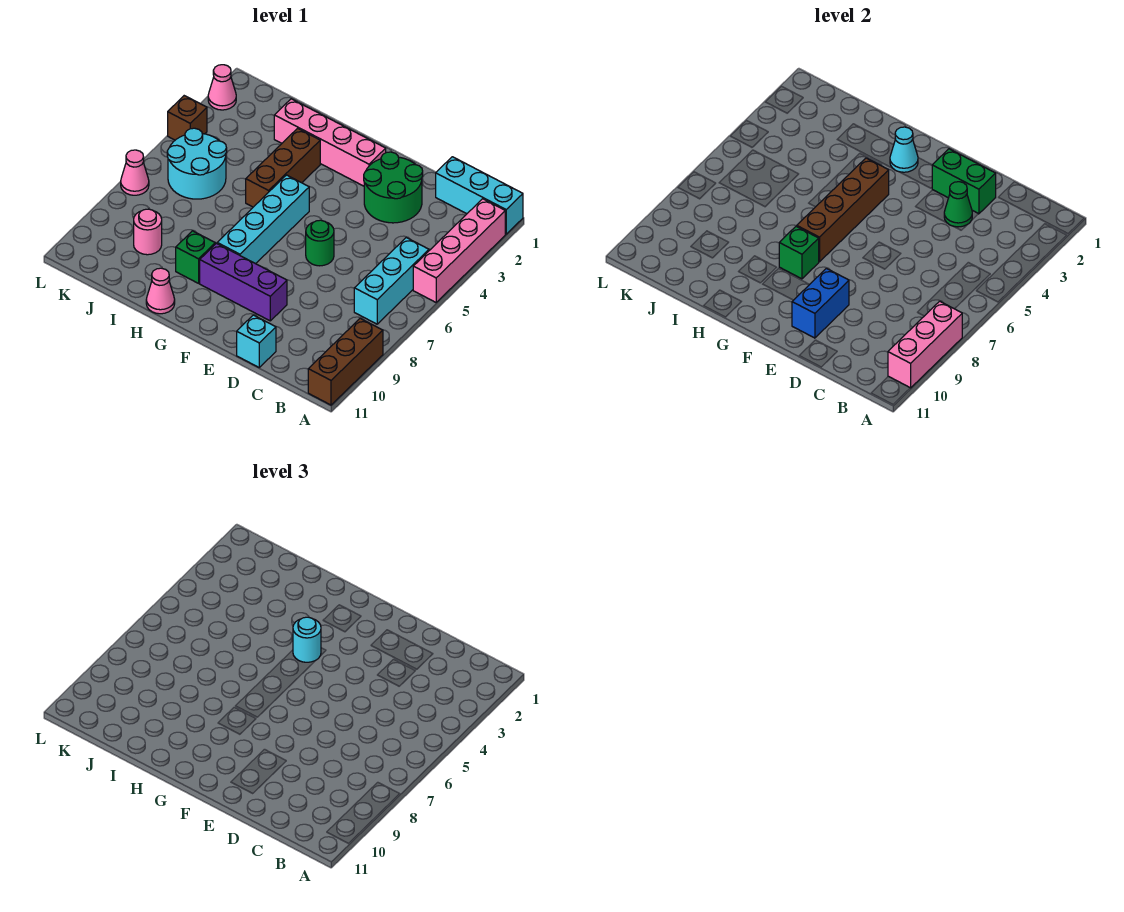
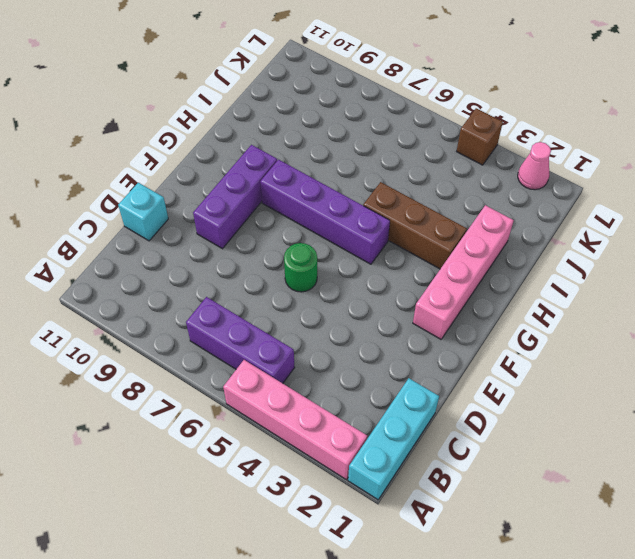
purple brick B5:B7 level 1 -> cyan brick B5:B7 level 1
purple brick G5:G8 level 1 -> cyan brick G5:G8 level 1
none -> brown brick A9:A11 level 1
none -> green round brick D2:E3 level 1
none -> green brick H9 level 1

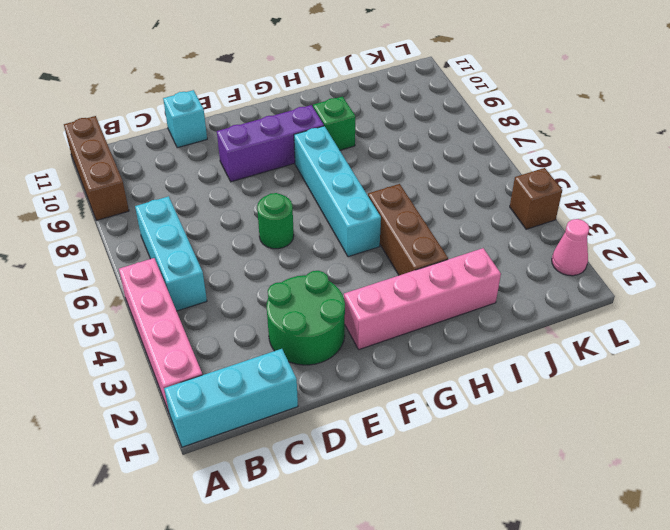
none -> pink cone H11 level 1
none -> cyan round brick J5:K6 level 1
none -> pink round brick J9 level 1

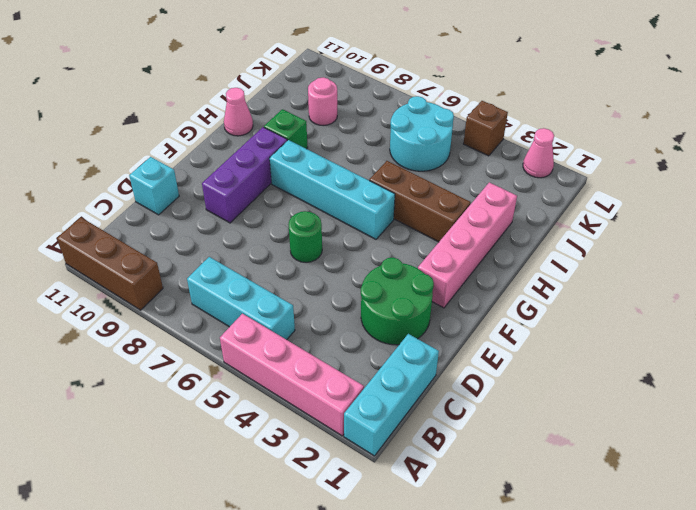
none -> pink cone L7 level 1
none -> pink brick A8:A10 level 2
none -> green brick D2:E2 level 2

